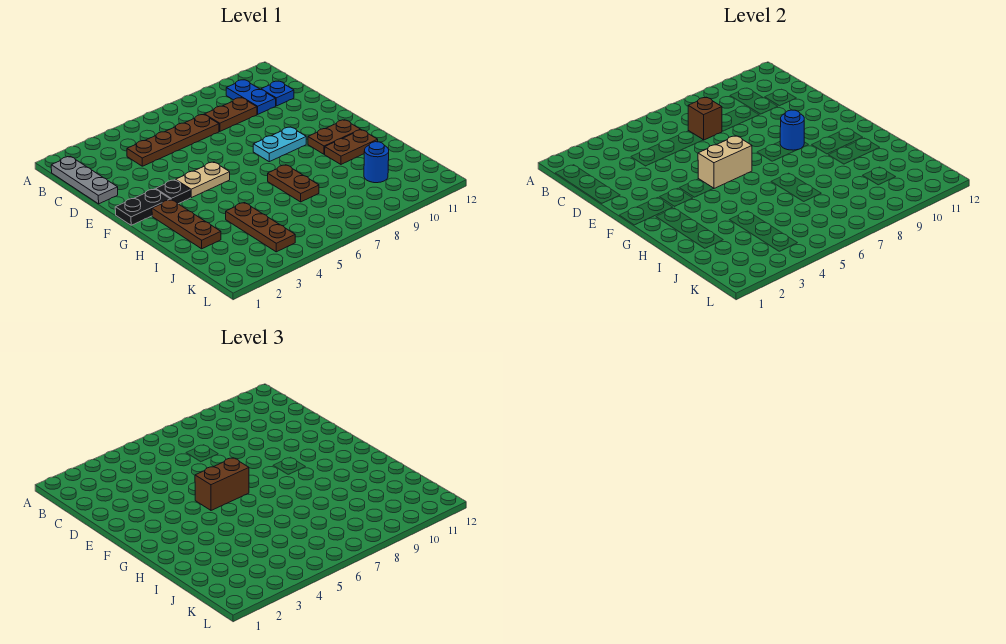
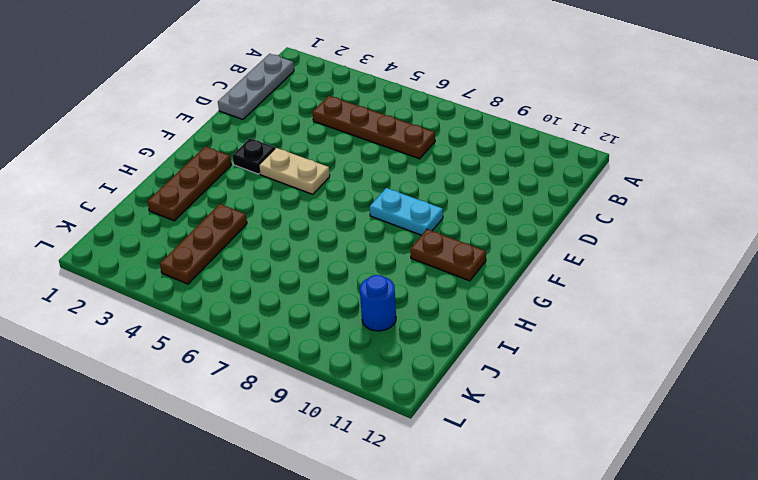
none -> blue plate B10:C10 level 1
none -> brown plate C8:C9 level 1
none -> blue plate C11 level 1

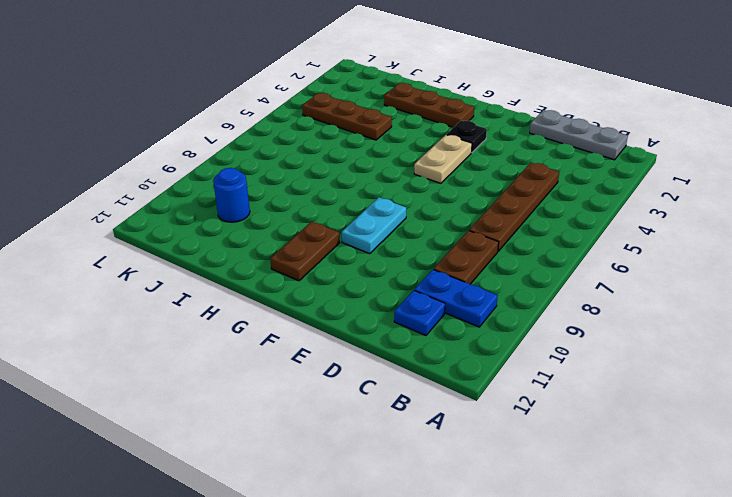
none -> black plate F1:F2 level 1
none -> brown plate H7:I7 level 1
none -> brown plate H10:H11 level 1

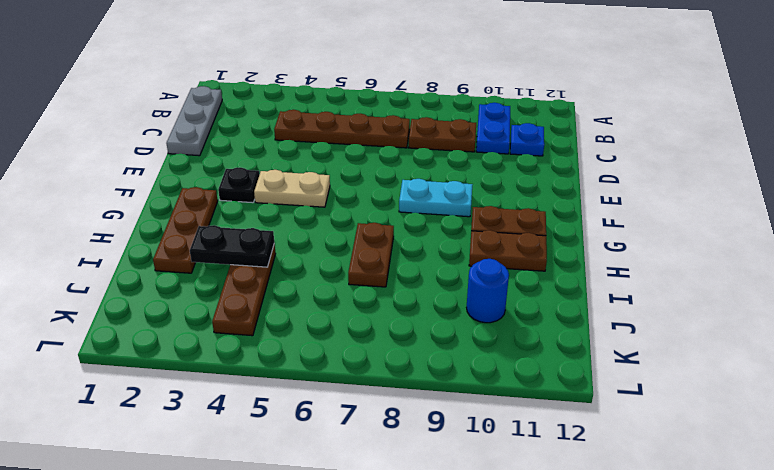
black plate I3:I4 level 2 -> black plate F1:F2 level 1
none -> brown brick C7 level 2
none -> tan brick F5:F6 level 2
none -> blue round brick F9 level 2

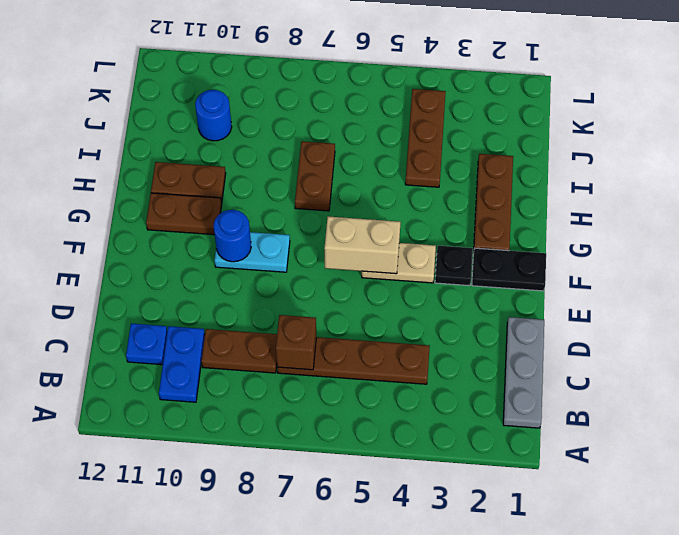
none -> brown brick F5:F6 level 3

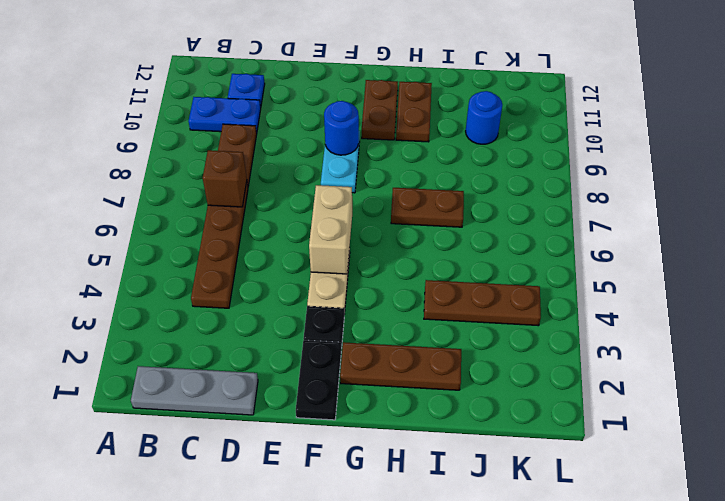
none -> brown brick F5:F6 level 3

